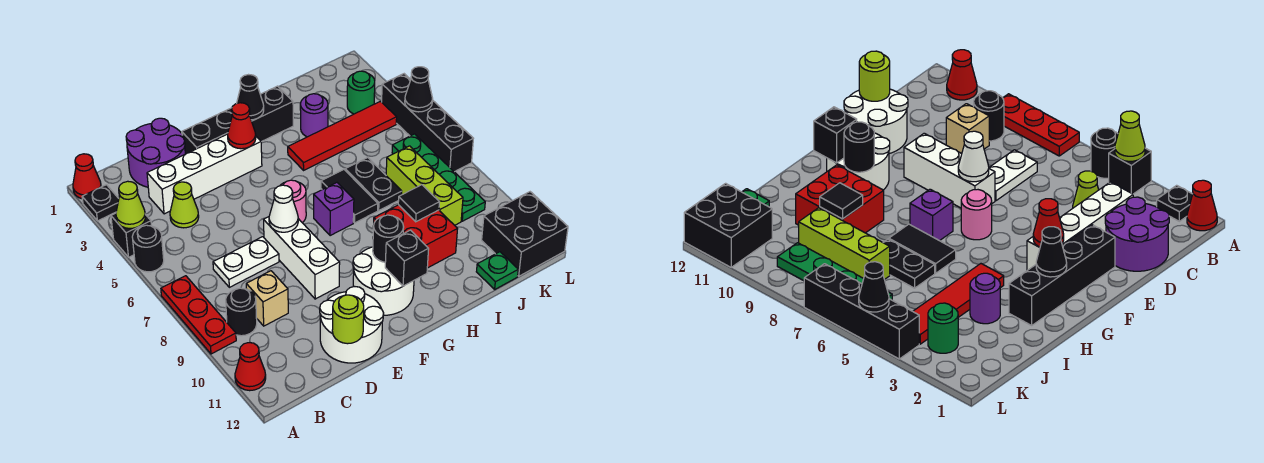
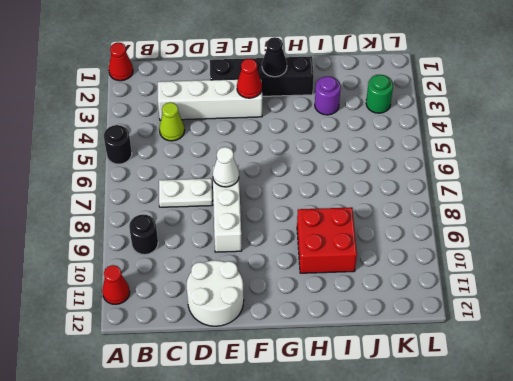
none -> black plate A2 level 1
none -> black brick A4 level 1
none -> red plate A7:A9 level 1
none -> purple round brick C1:D2 level 1

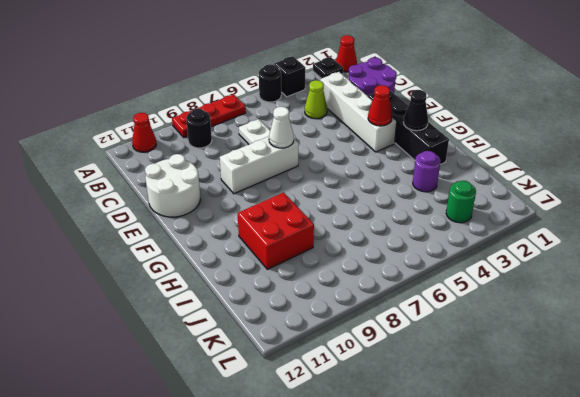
none -> tan brick C9 level 1
none -> pink round brick F6 level 1
none -> white round brick F10:G11 level 1
none -> purple brick G7 level 1

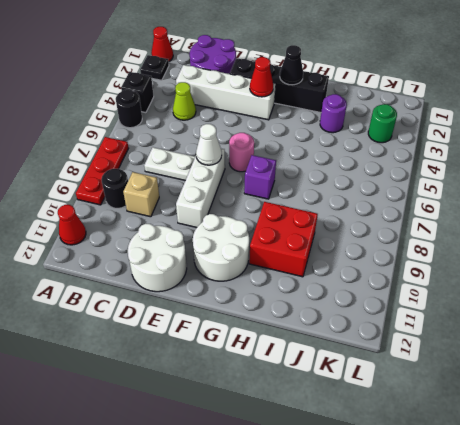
none -> red tile H4:K4 level 1
none -> black tile H6:H7 level 1
none -> black plate I6:I7 level 1
none -> lime brick J7:J9 level 1

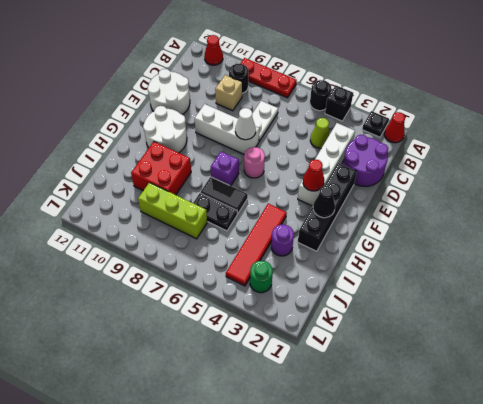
none -> green plate J12 level 1
none -> green plate K6:K9 level 1
none -> black brick K11:L12 level 1
none -> black brick L4:L7 level 1

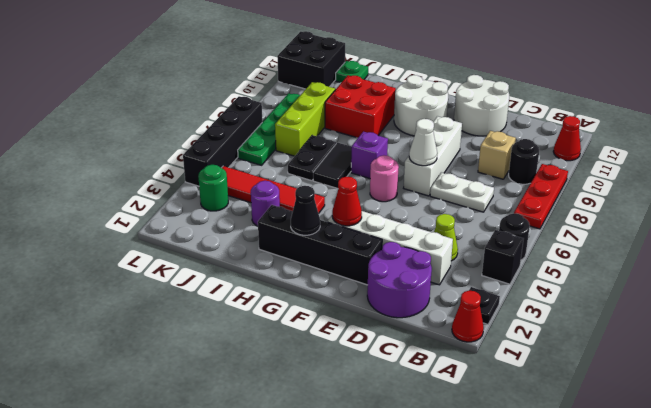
none -> lime cone A4 level 2
none -> lime round brick D12 level 2
none -> black round brick G10 level 2
none -> black brick G11 level 2

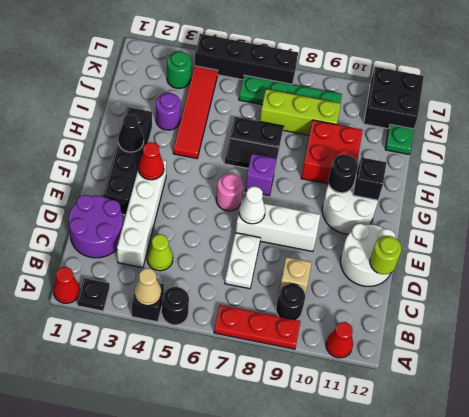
tan cone A4 level 2 -> lime cone A4 level 2
none -> black tile I9 level 2
none -> black cone L5 level 2

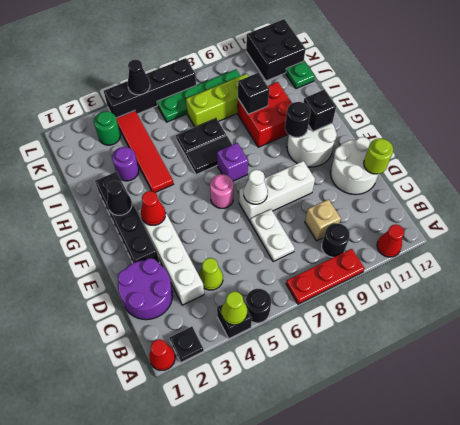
black brick I9 level 2 -> black tile I9 level 2

